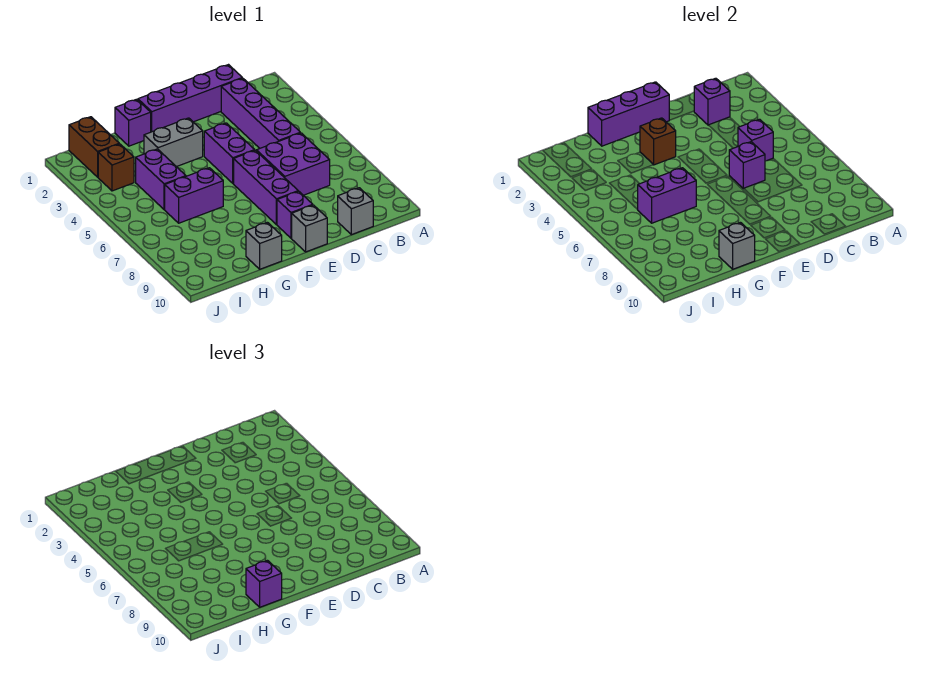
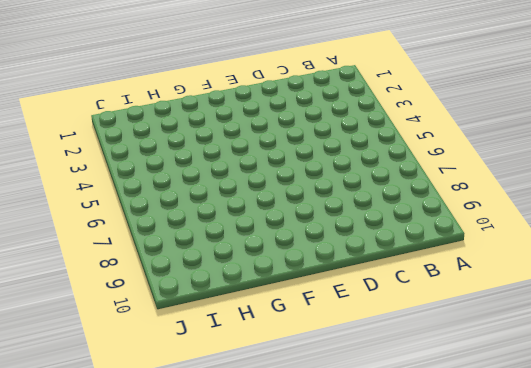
none -> purple brick C1:F1 level 1
none -> purple brick C2:C5 level 1
none -> purple brick C6:D7 level 1

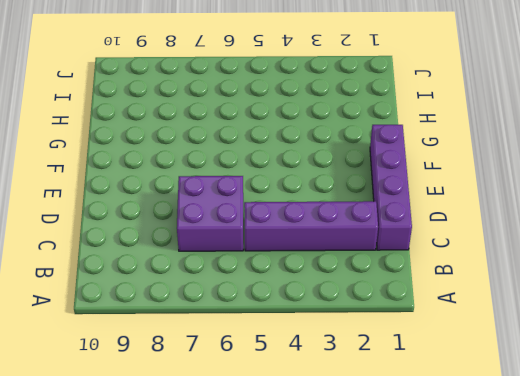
none -> grey brick C10 level 1
none -> purple brick E4:E5 level 1
none -> purple brick E6:E8 level 1

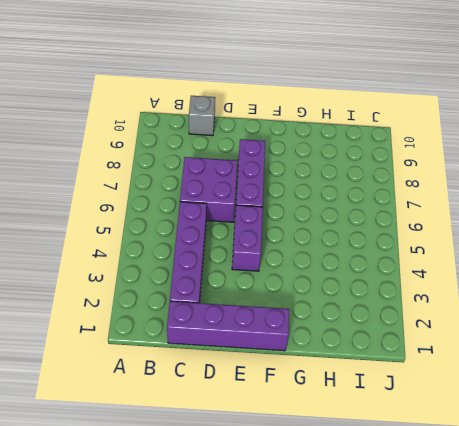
none -> purple brick E9 level 1
none -> grey brick E10 level 1
none -> grey brick F3:G3 level 1

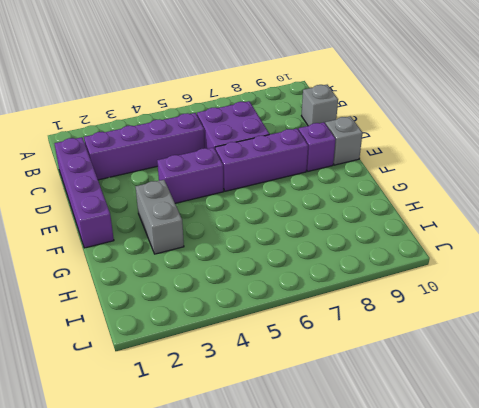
none -> purple brick G1 level 1
none -> purple brick G6:H6 level 1
none -> grey brick G10 level 1

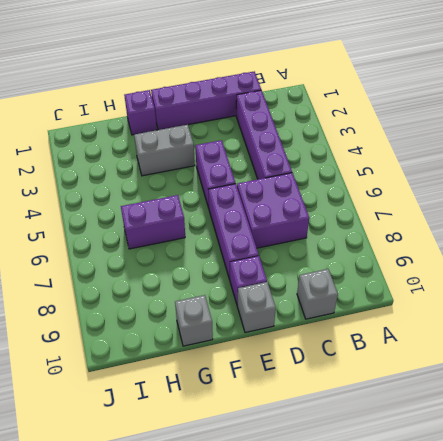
none -> purple brick H4:H5 level 1
none -> brown brick I1:I2 level 1
none -> brown brick I3 level 1

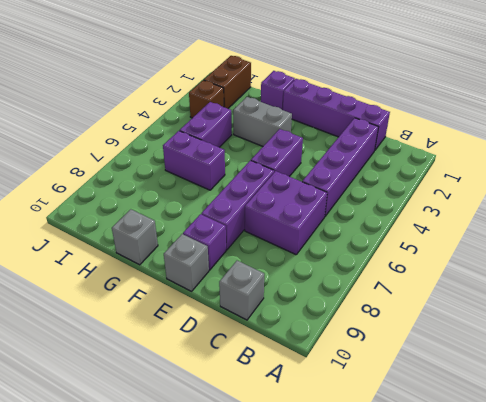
none -> purple brick C2 level 2
none -> purple brick C5 level 2
none -> purple brick D6 level 2

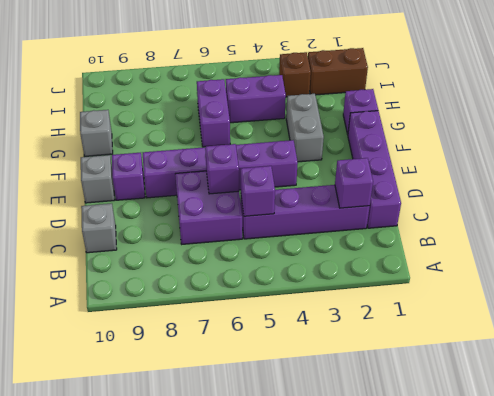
none -> purple brick E1:G1 level 2
none -> brown brick F3 level 2
none -> purple brick G6:H6 level 2

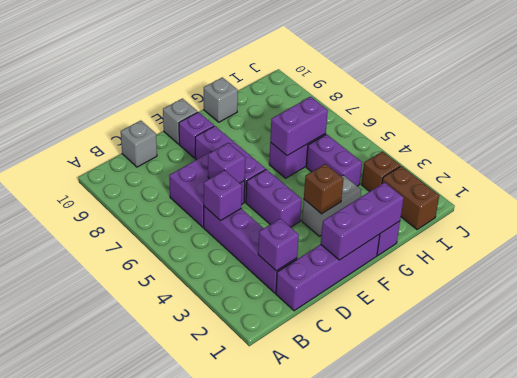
none -> grey brick G10 level 2
none -> purple brick G10 level 3

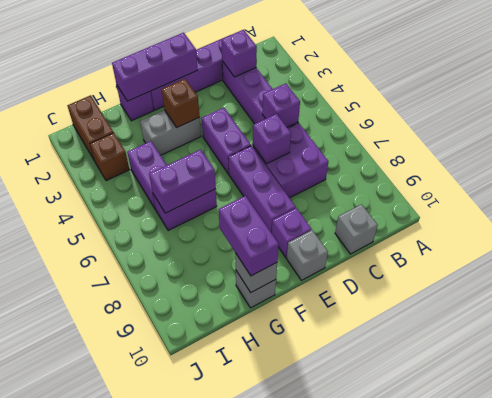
purple brick G9:G10 level 3 -> purple brick G10 level 3

